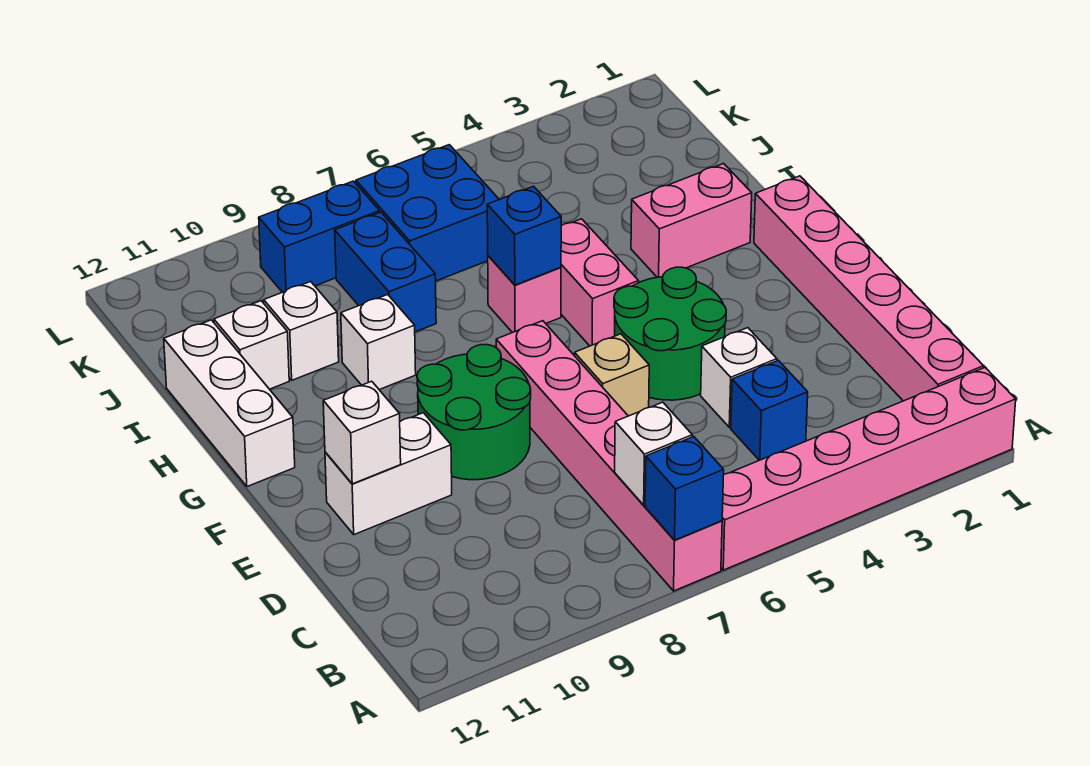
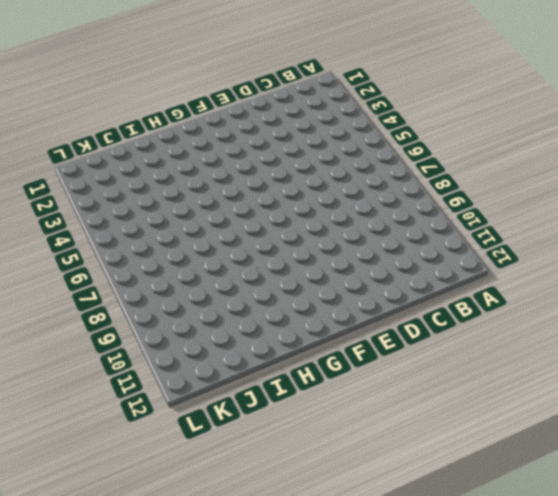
none -> pink brick A1:A6 level 1
none -> pink brick A7:F7 level 1
none -> pink brick B1:G1 level 1

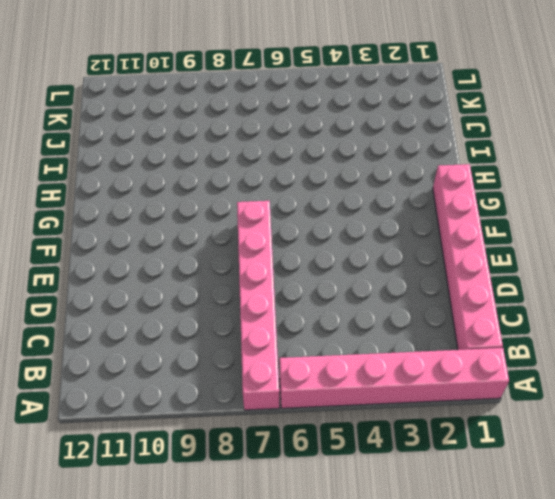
none -> blue brick C4 level 1
none -> white brick D4 level 1
none -> green round brick E4:F5 level 1

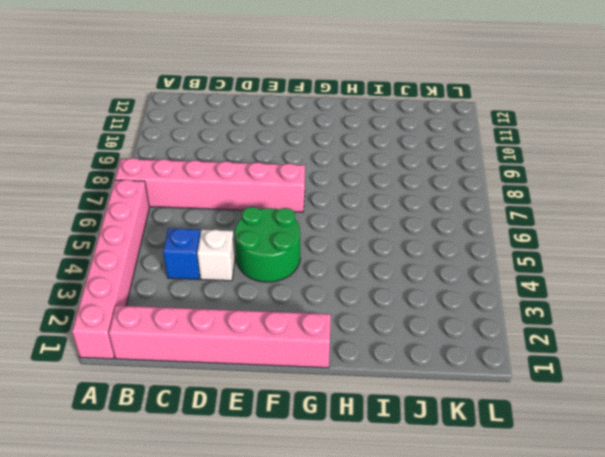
none -> tan brick E6 level 1
none -> green round brick E8:F9 level 1
none -> white brick E10:E11 level 1

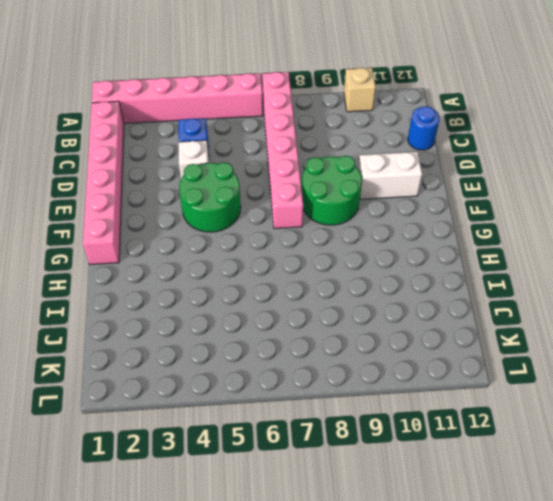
tan brick A10 level 1 -> tan brick E6 level 1
blue round brick C12 level 1 -> none
none -> pink brick G5:H5 level 1
none -> white brick G12:I12 level 1
none -> pink brick H2:H3 level 1

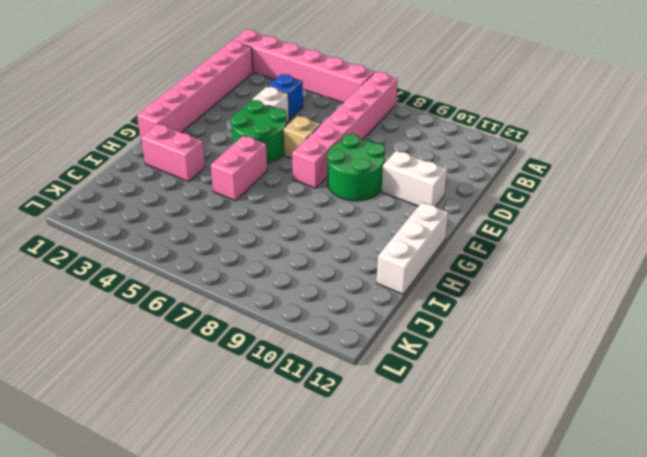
none -> pink brick H6 level 1
none -> white brick H9 level 1
none -> blue brick I8:J8 level 1

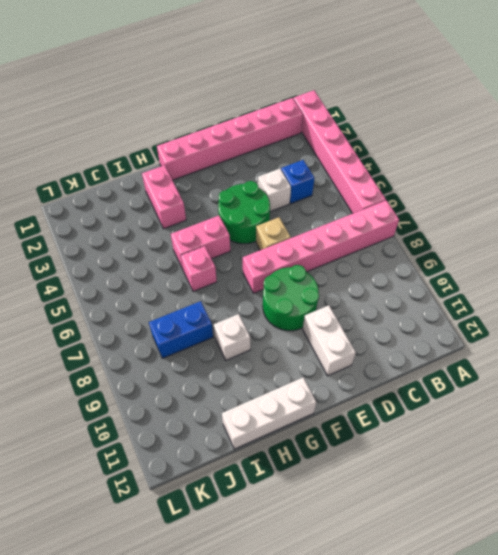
none -> white brick I10 level 1
none -> white brick I11 level 1
none -> blue brick J6:K7 level 1

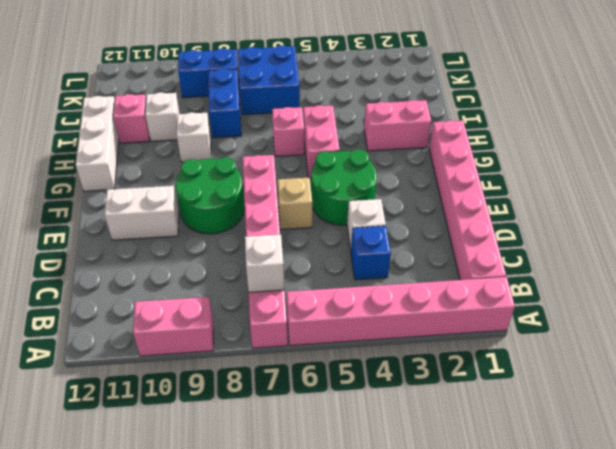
pink brick A9:A10 level 1 -> none
pink brick I11 level 1 -> white brick I11 level 1
none -> blue brick A7 level 2
none -> white brick E11 level 2
none -> blue brick H6 level 2

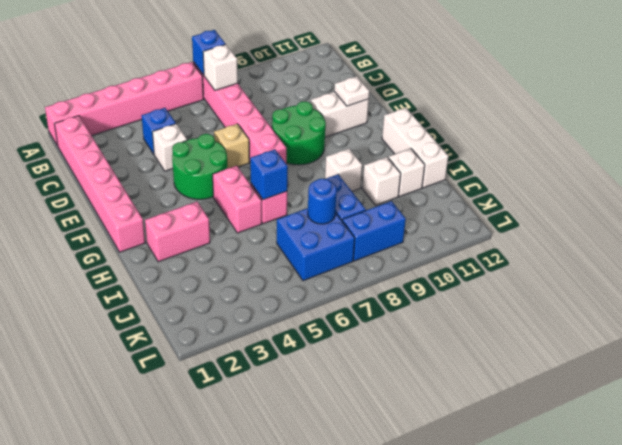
white plate E11 level 2 -> white brick E11 level 2
blue round brick J7 level 2 -> none

